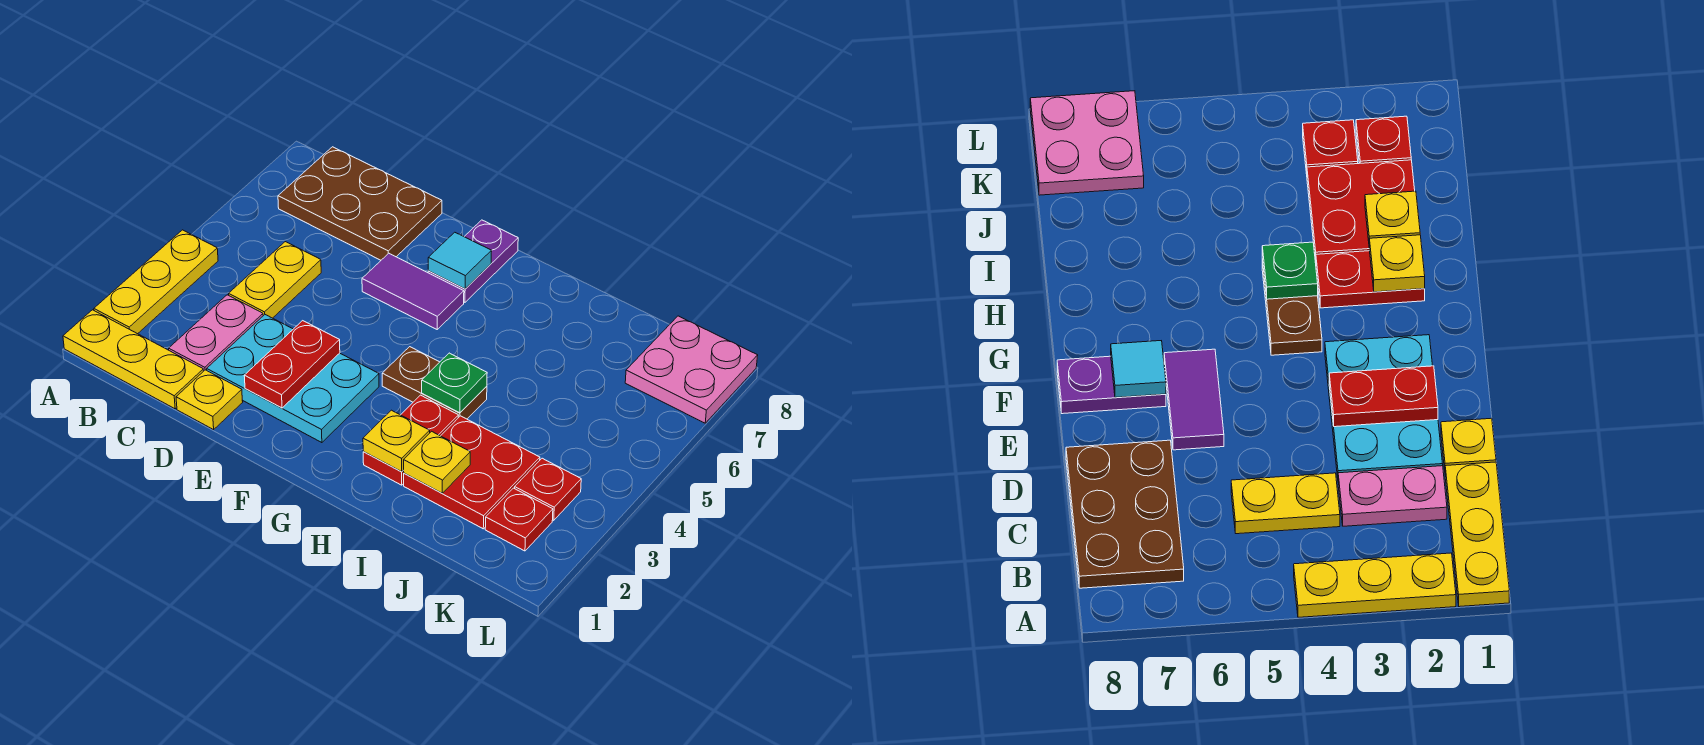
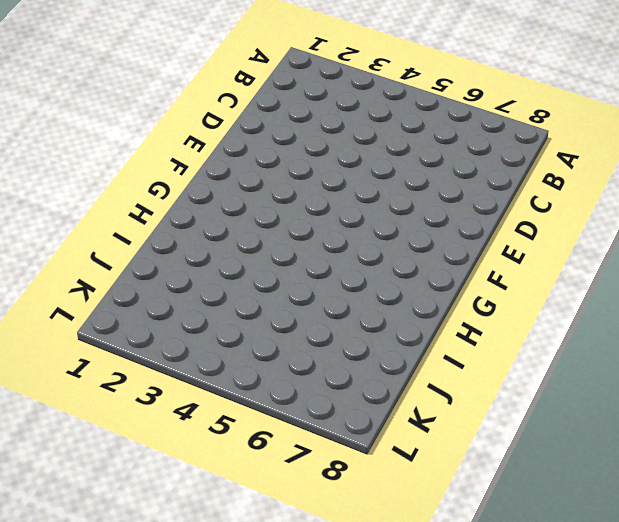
none -> yellow plate A1:C1 level 1
none -> yellow plate A2:A4 level 1
none -> brown plate B7:D8 level 1

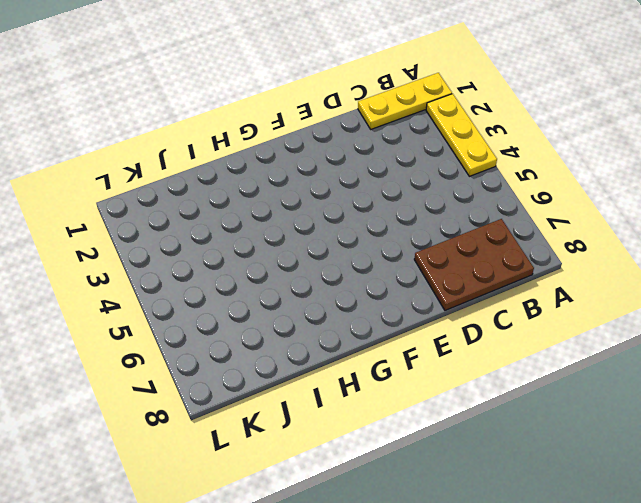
none -> pink plate C2:C3 level 1
none -> yellow plate C4:C5 level 1
none -> yellow plate D1 level 1

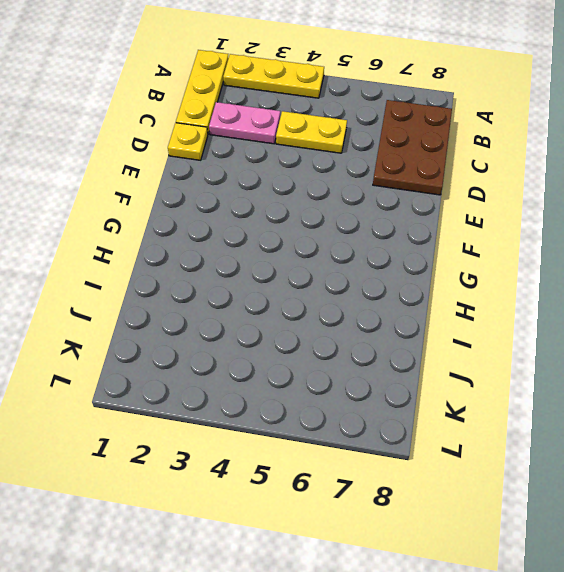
none -> cyan plate D2:F3 level 1
none -> purple tile E6:F6 level 1
none -> purple plate F7:F8 level 1

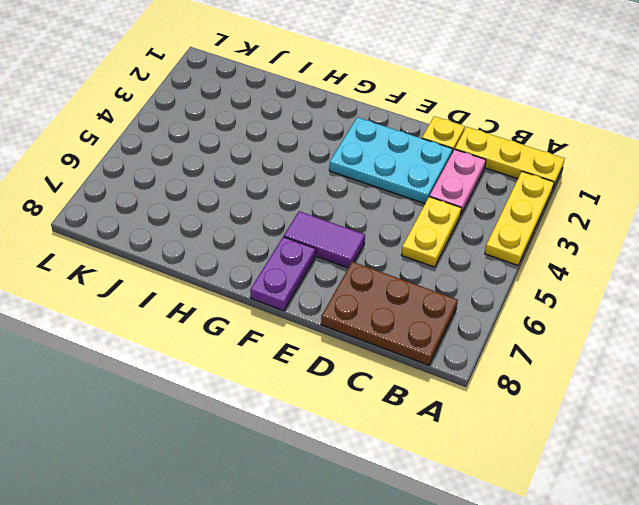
none -> brown plate G4:H4 level 1
none -> red plate H2:H3 level 1
none -> red plate I2:J3 level 1

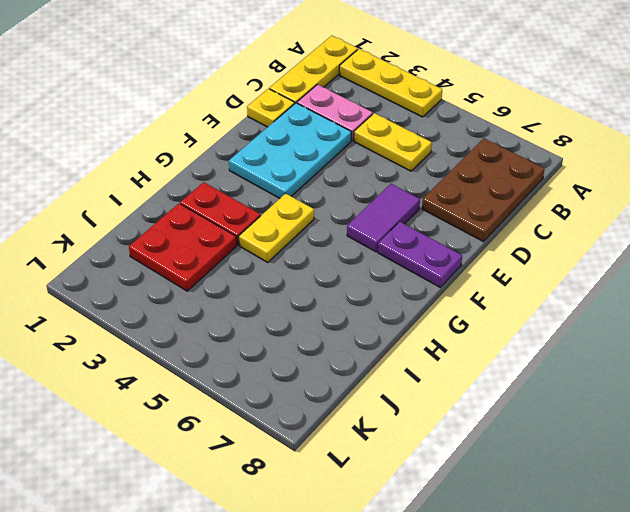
yellow plate G4:H4 level 1 -> brown plate G4:H4 level 1
none -> red plate K2 level 1
none -> red plate K3 level 1
none -> pink plate K7:L8 level 1

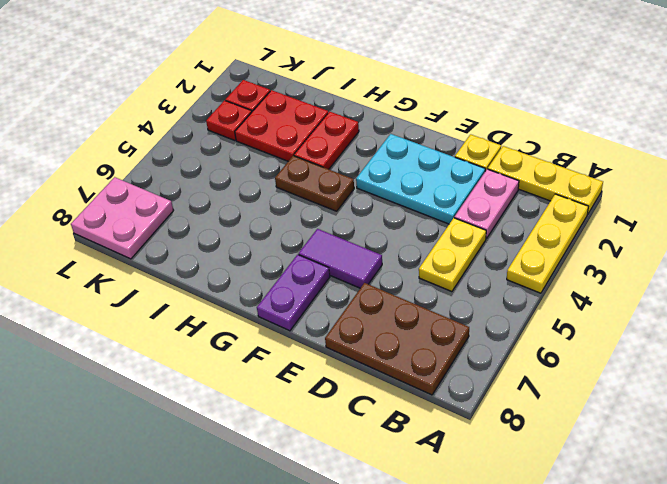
none -> red plate E2:E3 level 2
none -> cyan tile F7 level 2
none -> yellow plate H2 level 2

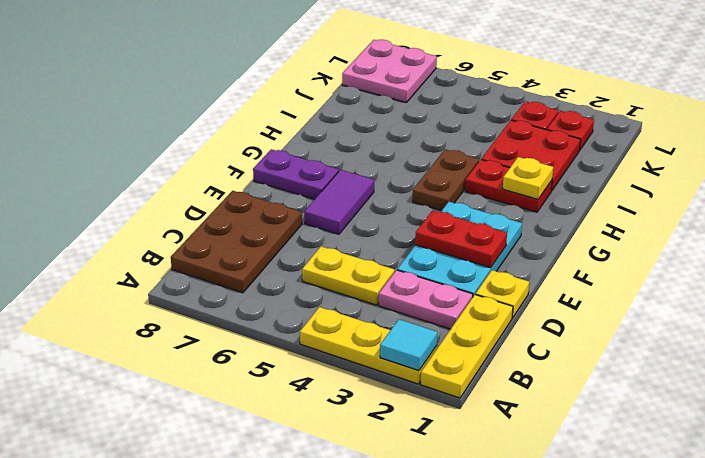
cyan tile A2 level 2 -> cyan tile F7 level 2
none -> green plate H4 level 2
none -> yellow plate I2 level 2

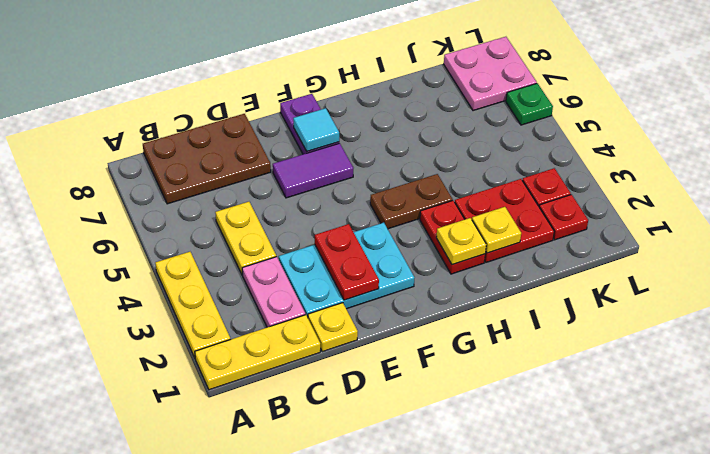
green plate L6 level 1 -> green plate H4 level 2

